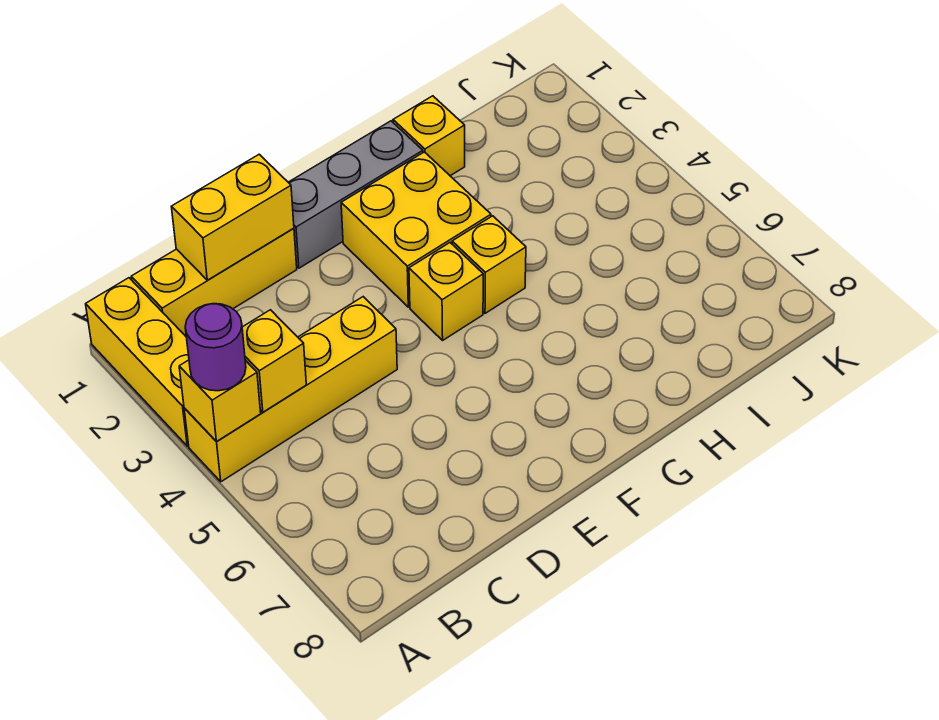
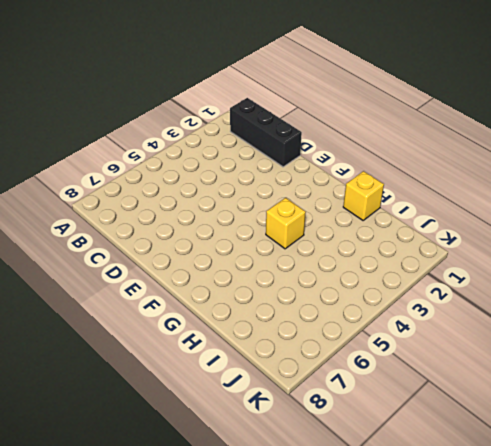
black brick B1:D1 level 1 -> yellow brick B1:D1 level 1
none -> yellow brick A1:A3 level 1
none -> yellow brick A4:D4 level 1
none -> grey brick E1:G1 level 1

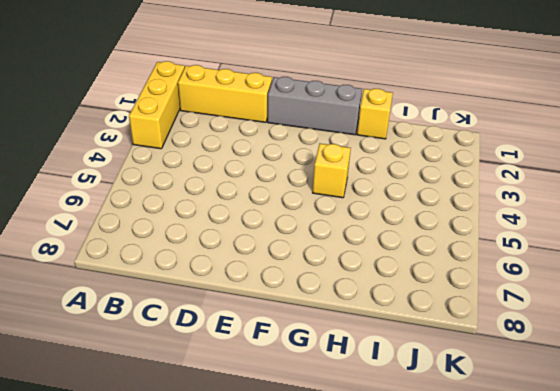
none -> yellow brick A4:D4 level 1
none -> yellow brick F2:G3 level 1
none -> yellow brick F4 level 1

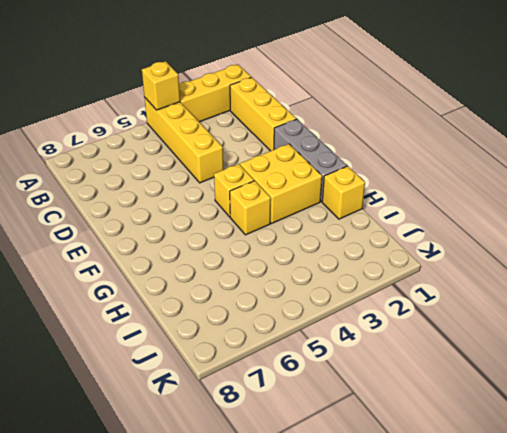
none -> yellow brick B4 level 2
none -> yellow brick C1:D1 level 2
none -> purple round brick A4 level 3

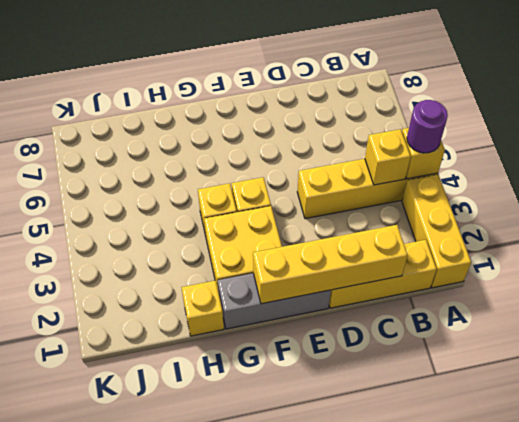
yellow brick C1:F1 level 2 -> yellow brick C1:D1 level 2

